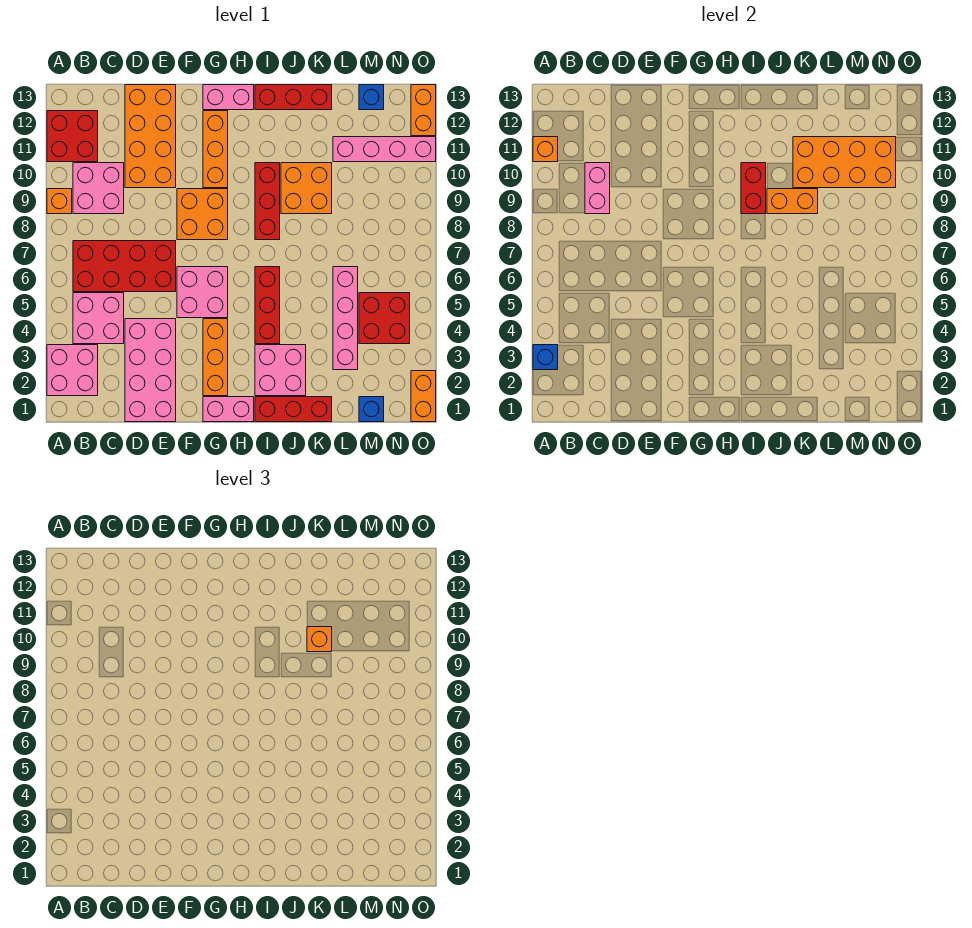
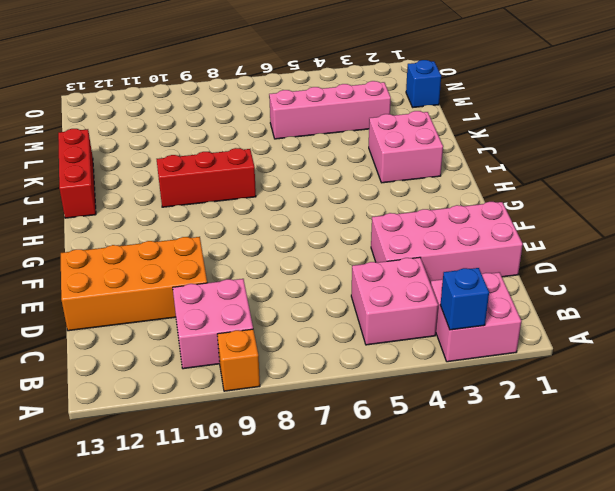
none -> red brick A11:B12 level 1
none -> red brick B6:E7 level 1
none -> pink brick F5:G6 level 1
none -> orange brick F8:G9 level 1

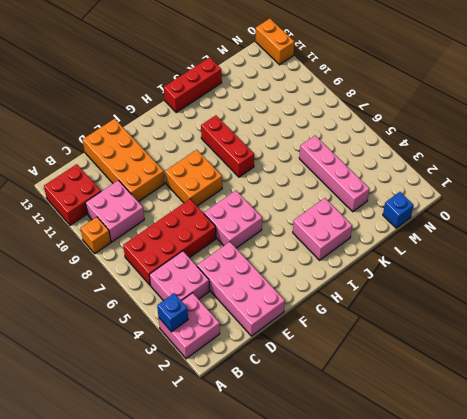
none -> pink brick G1:H1 level 1
none -> orange brick G2:G4 level 1
none -> orange brick G10:G12 level 1
none -> pink brick G13:H13 level 1

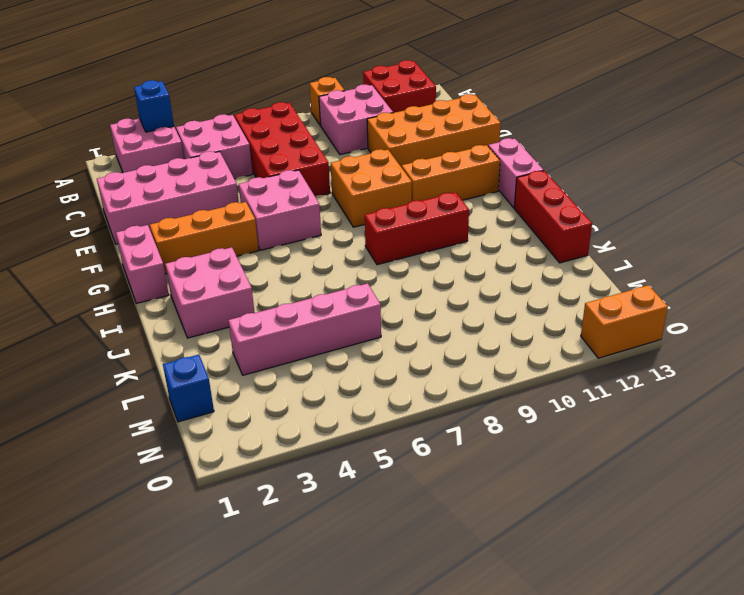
none -> red brick I1:K1 level 1
none -> red brick I4:I6 level 1
none -> orange brick J9:K10 level 1
none -> pink brick L11:O11 level 1

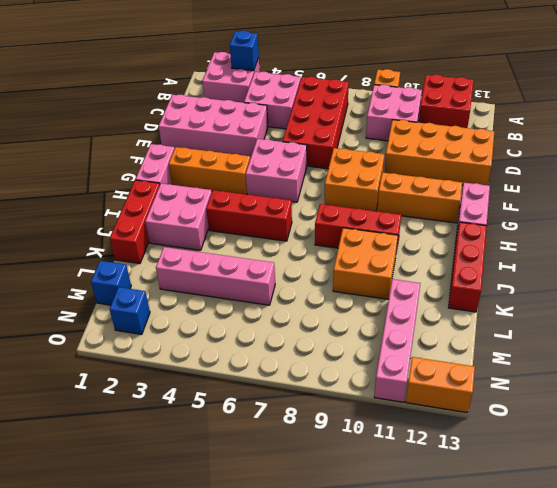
blue brick N2 level 1 -> blue brick M13 level 1
none -> red brick M4:N5 level 1
none -> orange brick O1:O2 level 1
none -> orange brick A11 level 2
none -> pink brick C9:C10 level 2

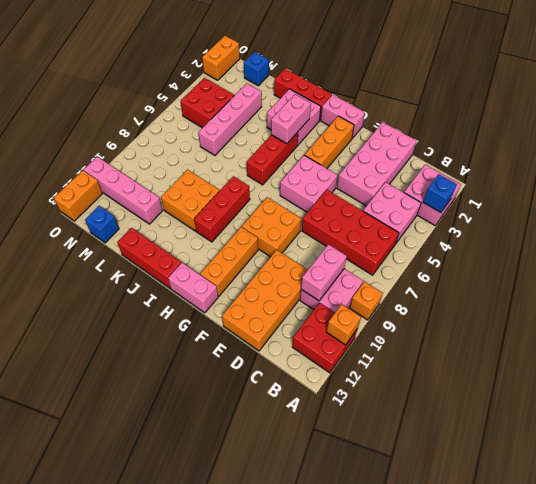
pink brick I3:I4 level 2 -> none
none -> red brick I9:I10 level 2
none -> orange brick J9:K9 level 2
none -> orange brick K10:N11 level 2
none -> orange brick K10 level 3

